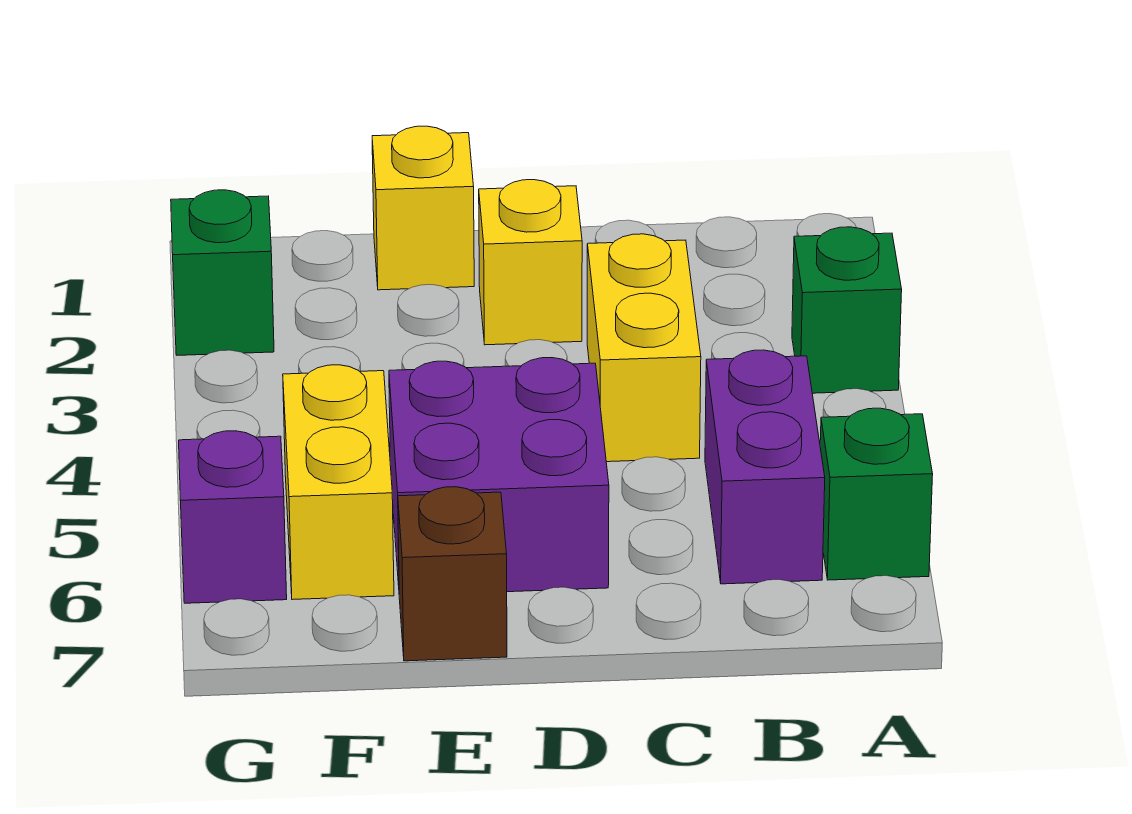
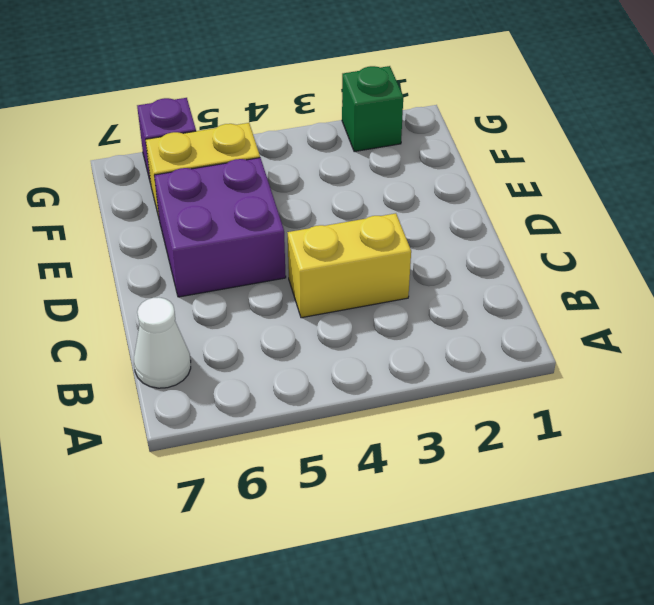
white cone B7 level 1 -> none
none -> green brick A3 level 1
none -> green brick A6 level 1

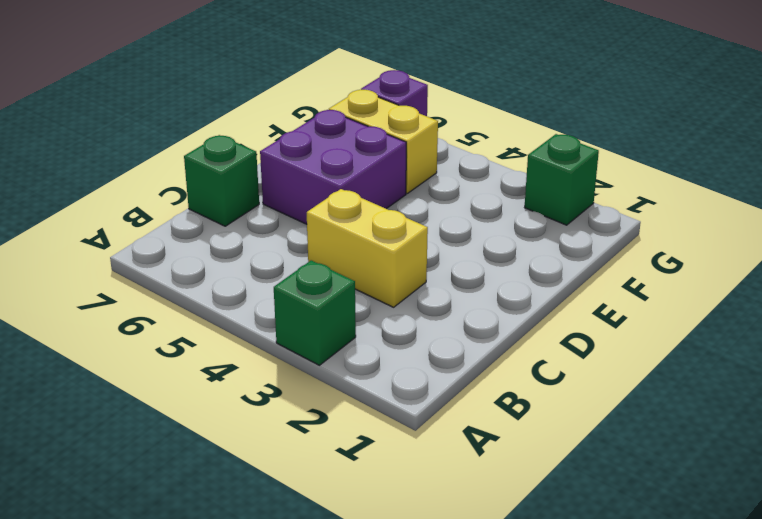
green brick C7 level 1 -> green brick A6 level 1
none -> purple brick B5:B6 level 1
none -> yellow brick D2 level 1

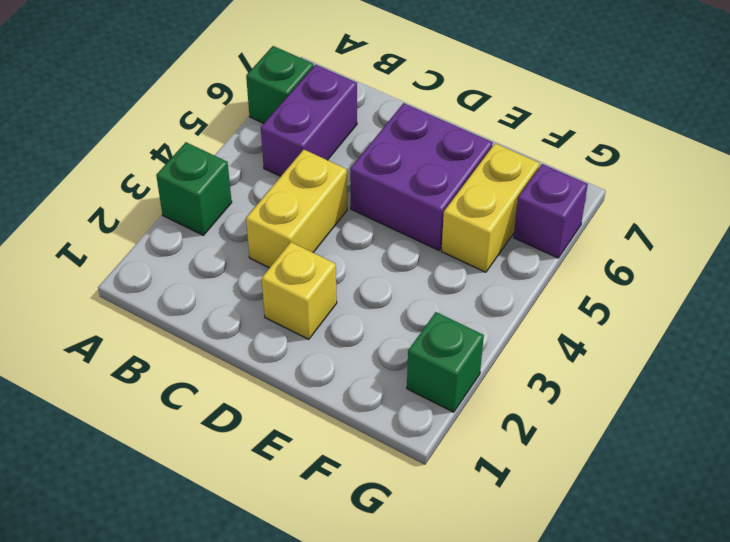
none -> yellow brick E1 level 1
none -> brown brick E7 level 1

